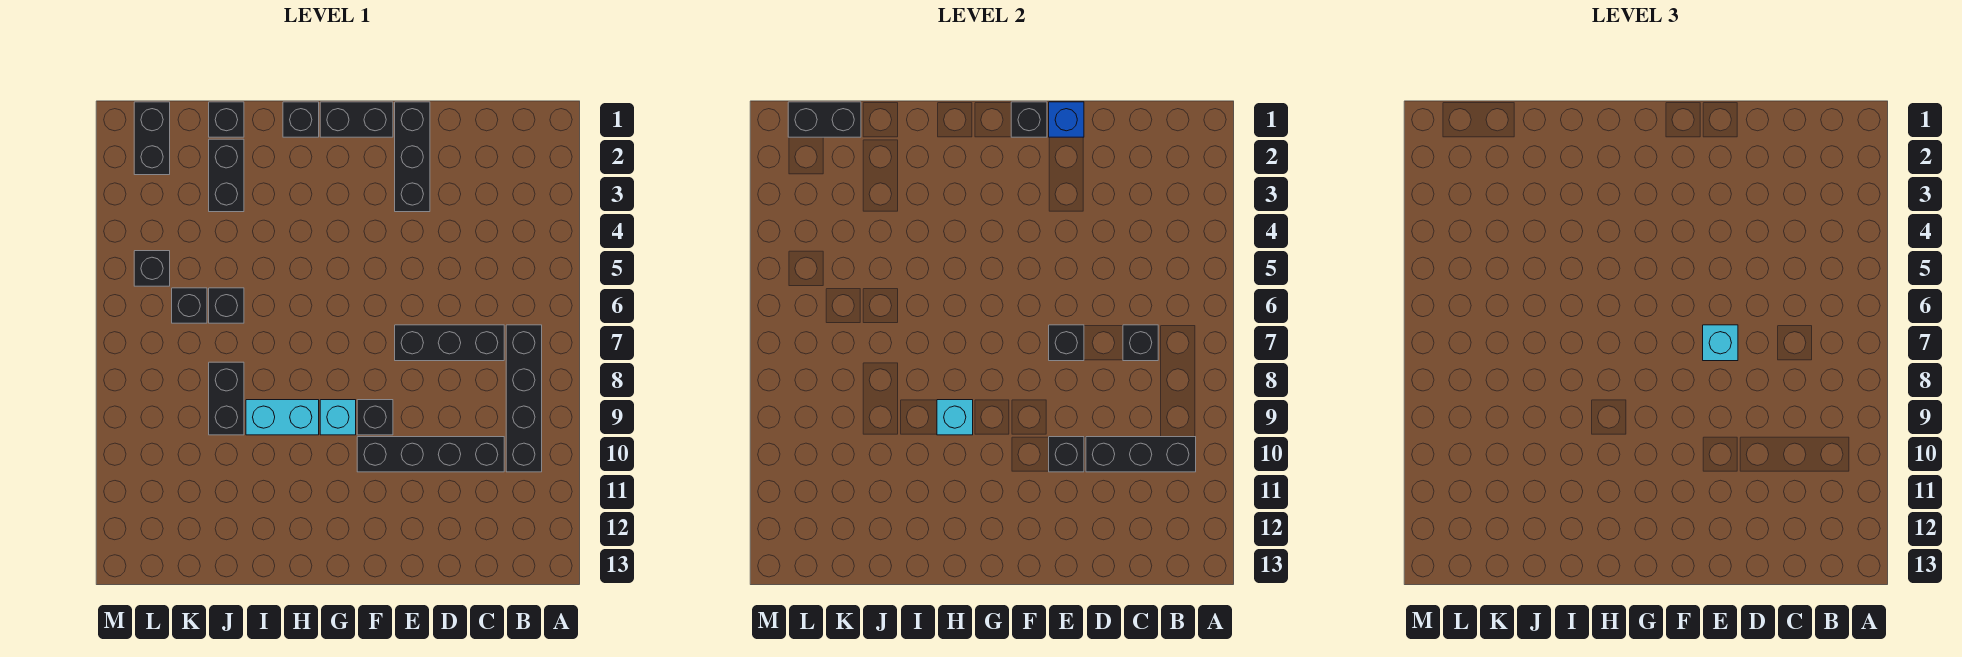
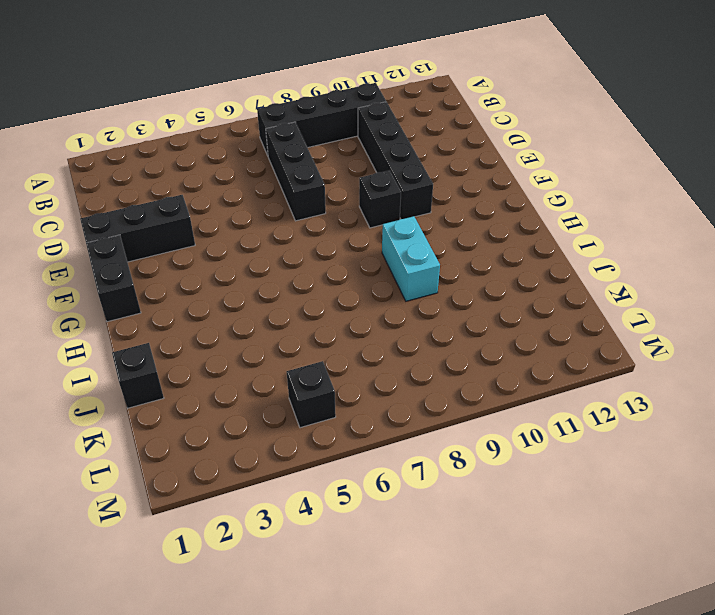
none -> cyan brick G9 level 1
none -> black brick H1 level 1
none -> black brick J2:J3 level 1

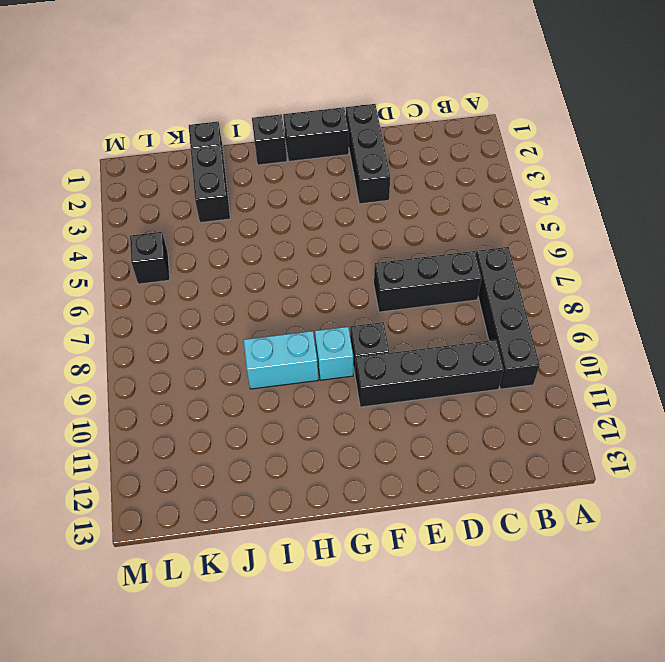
none -> black brick J6 level 1
none -> black brick J8:J9 level 1
none -> black brick K6 level 1

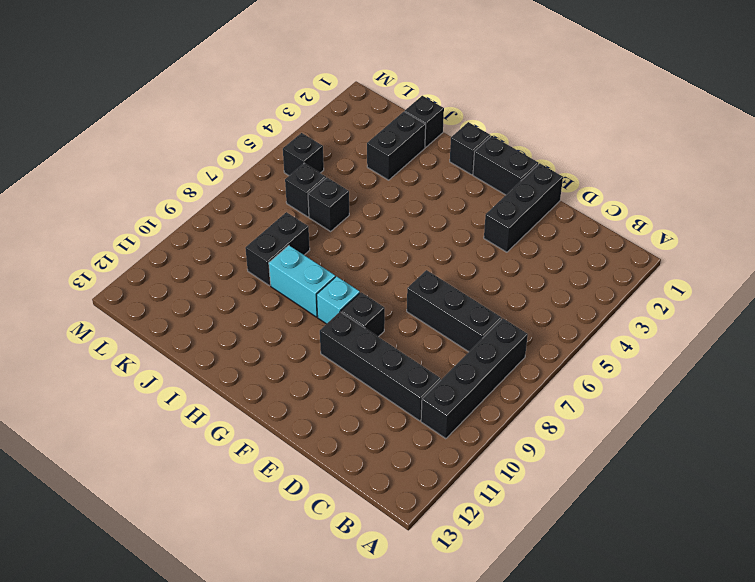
none -> black brick L1:L2 level 1
none -> black brick B10:D10 level 2
none -> black brick C7 level 2

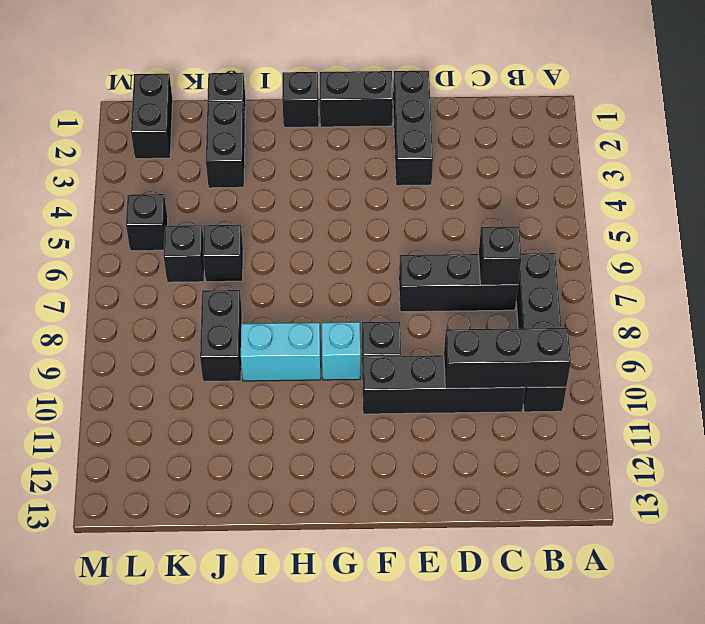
none -> blue brick E1 level 2
none -> black brick E7 level 2
none -> black brick E10 level 2

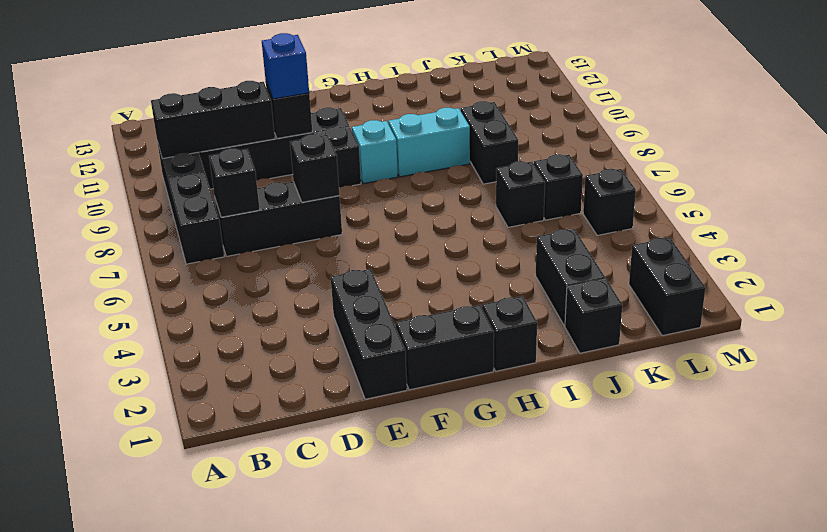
blue brick E10 level 3 -> blue brick E1 level 2
none -> black brick F1 level 2
none -> cyan brick H9 level 2
none -> black brick K1:L1 level 2

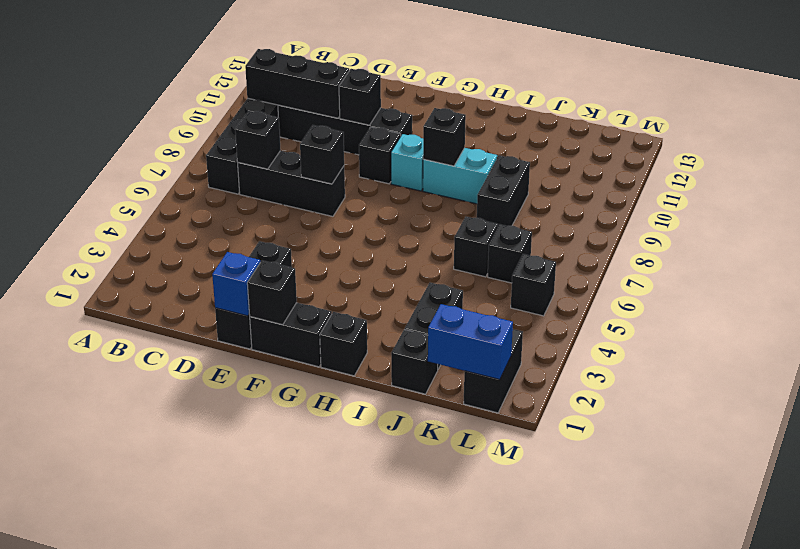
black brick H9 level 2 -> cyan brick H9 level 2
blue brick K1:L1 level 2 -> black brick K1:L1 level 2
none -> cyan brick E7 level 3

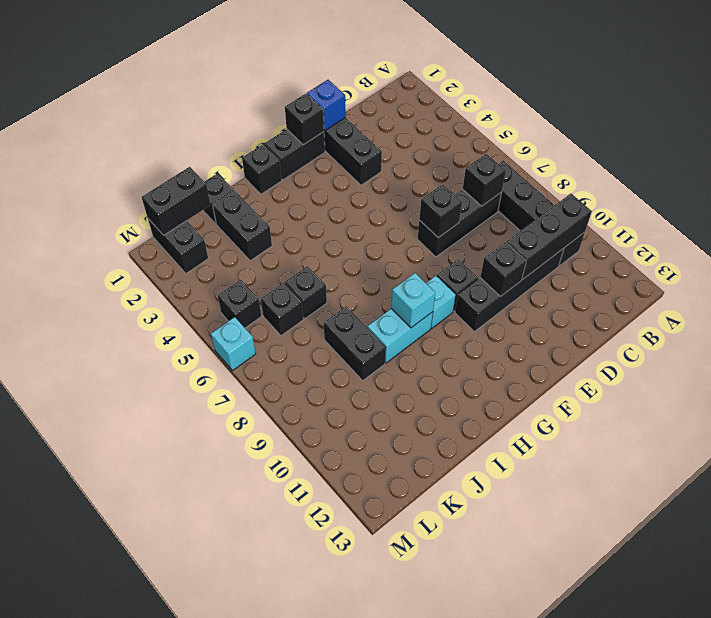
cyan brick M6 level 1 -> cyan brick E7 level 3

